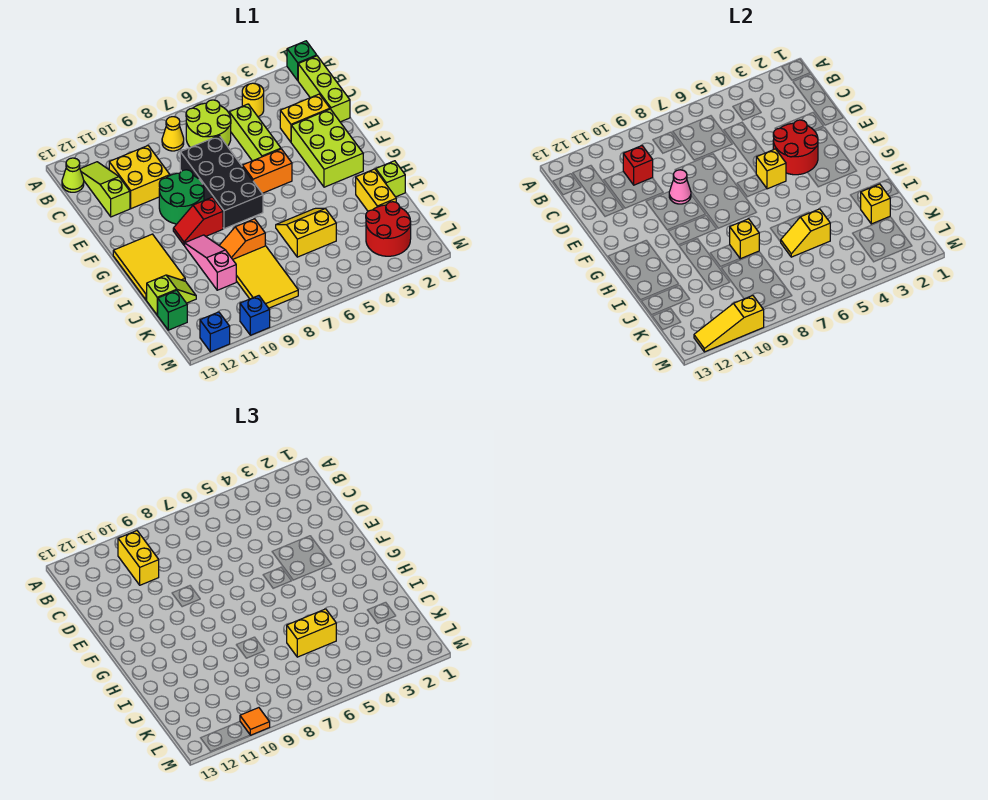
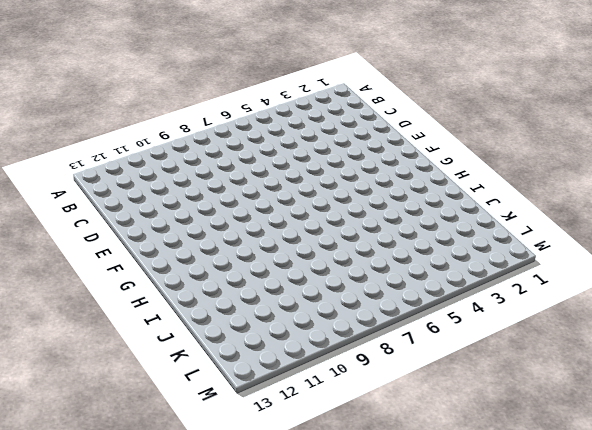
none -> green brick A1 level 1
none -> lime brick B1:D1 level 1
none -> yellow round brick B4 level 1
none -> lime round brick B6:C7 level 1

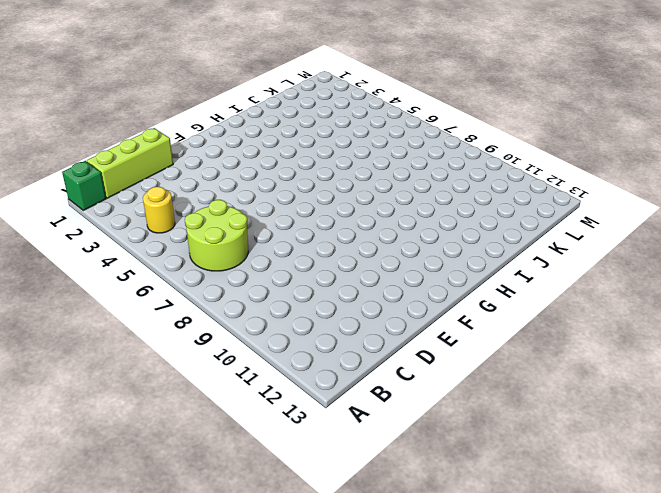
none -> yellow cone B8 level 1
none -> lime slope B12:D12 level 1 top D
none -> lime cone B13 level 1
none -> lime brick C5:E5 level 1

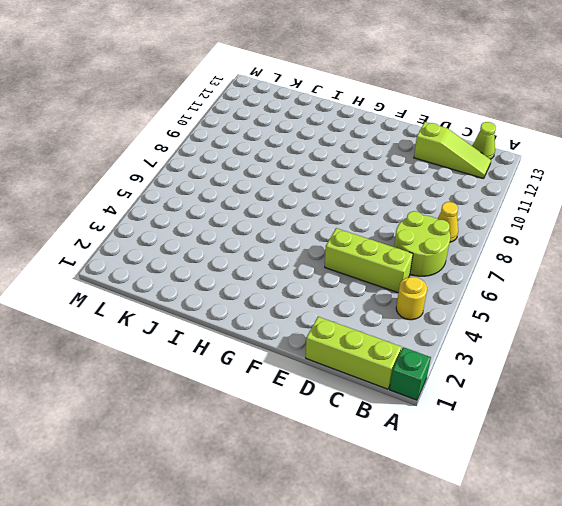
none -> yellow brick C10:D11 level 1
none -> yellow brick D2:D3 level 1
none -> black brick D7:G8 level 1
none -> lime brick E2:G3 level 1

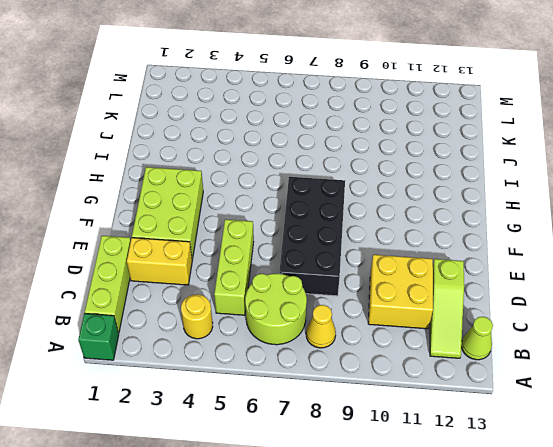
none -> green round brick E9:F10 level 1
none -> orange brick F5:F6 level 1
none -> red slope G9:G10 level 1 top 9
none -> yellow tile G12:I13 level 1

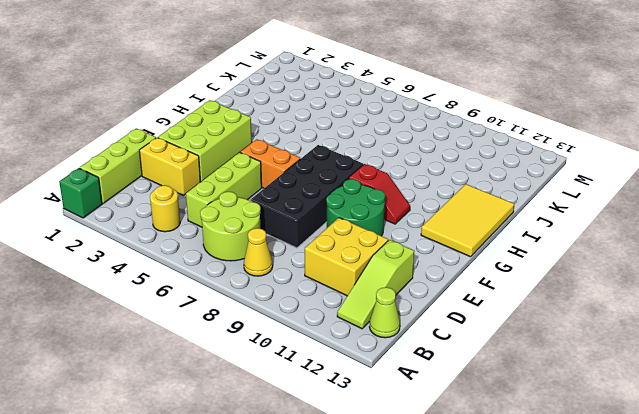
none -> pink slope H10:J10 level 1 top J
none -> lime brick I1 level 1
none -> yellow brick I2:J2 level 1
none -> yellow slope I5:J6 level 1 top J

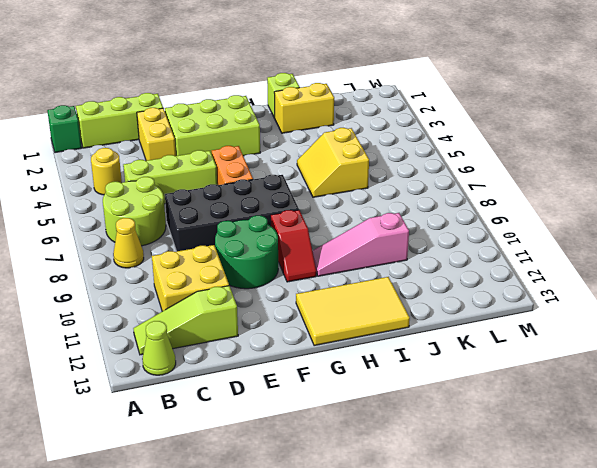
none -> orange slope I8:I9 level 1 top 8
none -> yellow tile J8:L9 level 1
none -> lime slope J12:J13 level 1 top 13
none -> red round brick K2:L3 level 1

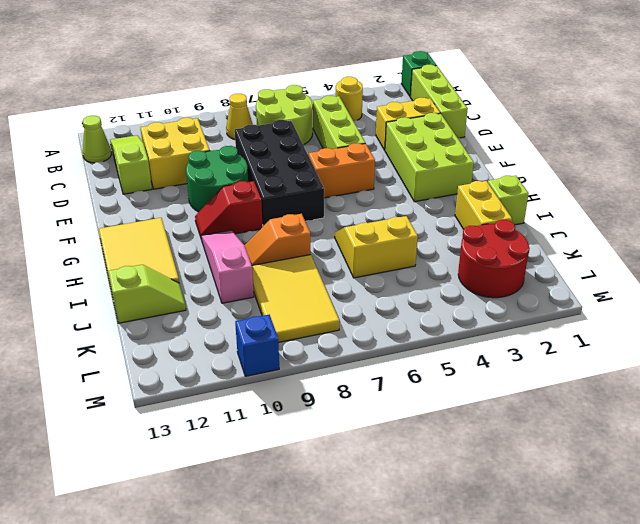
none -> green brick K13 level 1
none -> blue brick M12 level 1
none -> red brick C10 level 2
none -> red round brick E3:F4 level 2

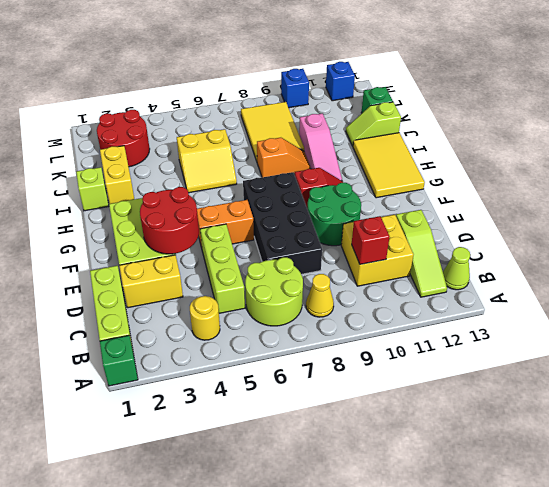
none -> pink cone E9 level 2
none -> yellow brick F5 level 2
none -> yellow brick I8 level 2
none -> yellow brick J2 level 2

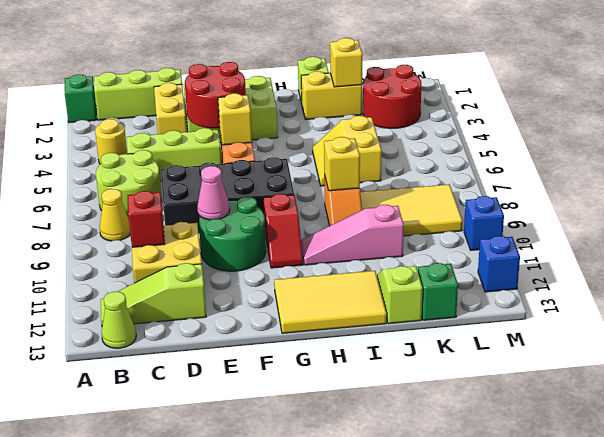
none -> yellow slope J5:J6 level 2 top 5
none -> yellow slope M10:M12 level 2 top 10
none -> yellow brick B10:C10 level 3
none -> yellow brick J5:J6 level 3

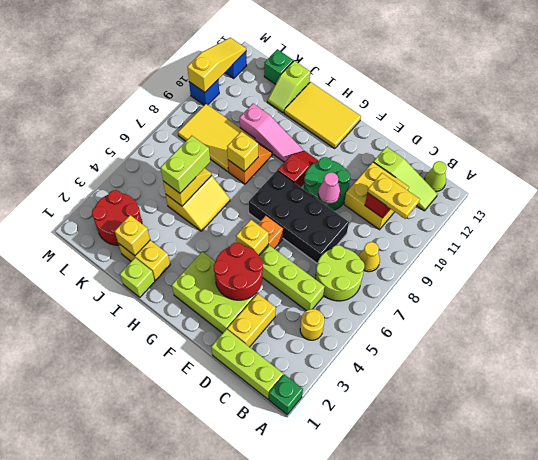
yellow plate B10:C10 level 3 -> yellow brick B10:C10 level 3
lime brick J5:J6 level 3 -> yellow brick J5:J6 level 3
none -> orange tile M10 level 3

